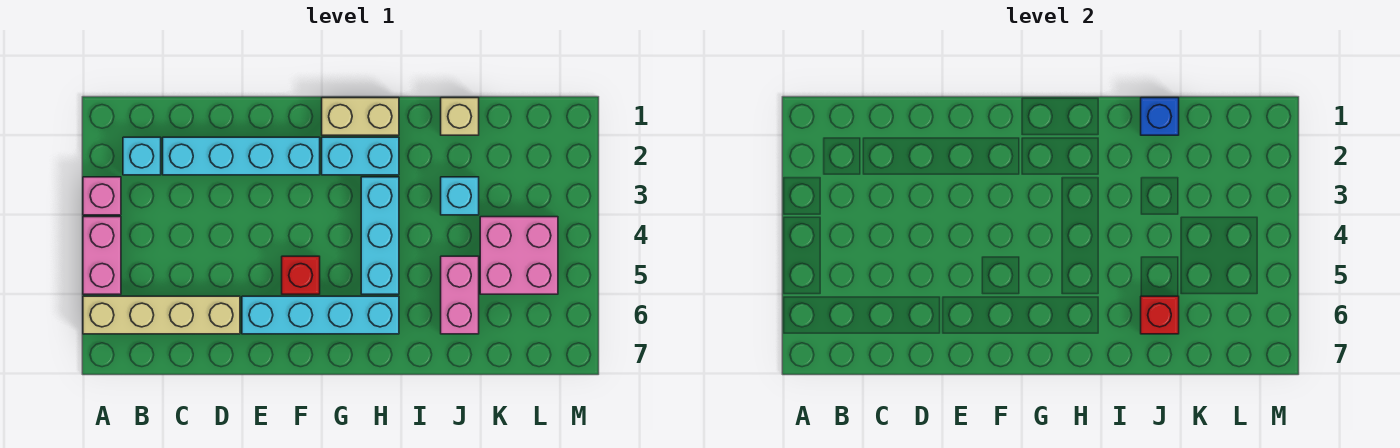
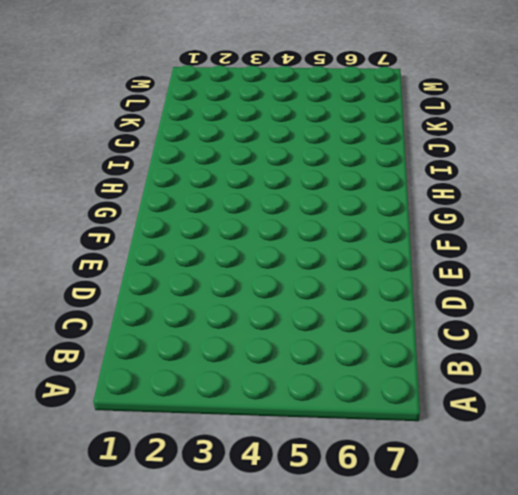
none -> pink brick A3 level 1
none -> pink brick A4:A5 level 1
none -> tan brick A6:D6 level 1

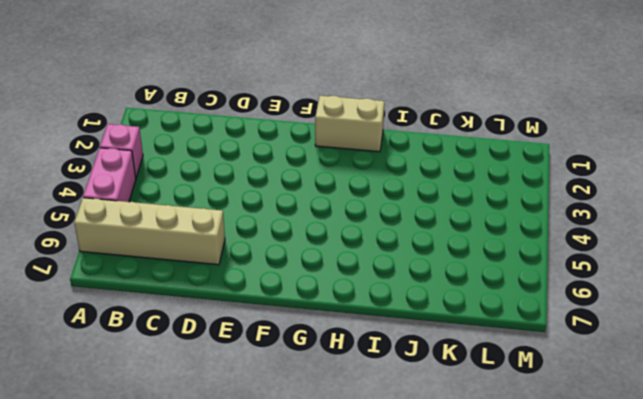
none -> cyan brick B2 level 1
none -> cyan brick C2:F2 level 1
none -> cyan brick E6:H6 level 1

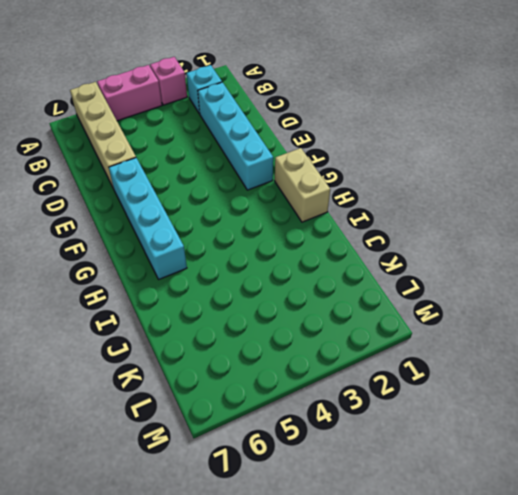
none -> red brick F5 level 1
none -> cyan brick G2:H2 level 1
none -> cyan brick H3:H5 level 1

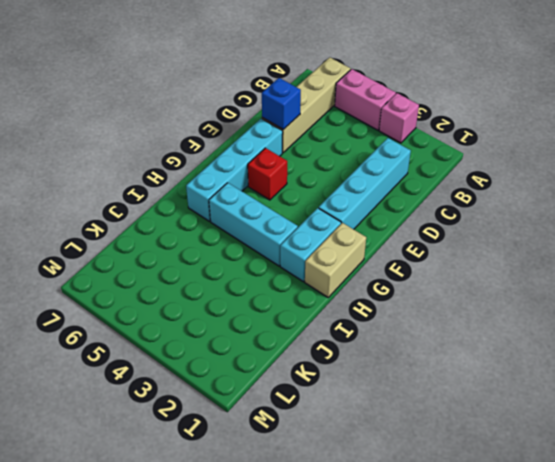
blue brick D6 level 2 -> blue brick J1 level 2
none -> cyan brick B2 level 1
none -> tan brick J1 level 1
none -> cyan brick J3 level 1

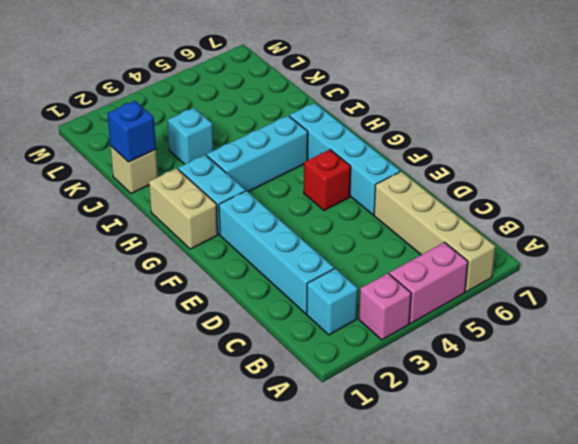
none -> pink brick J5:J6 level 1
none -> pink brick K4:L5 level 1
none -> red brick J6 level 2

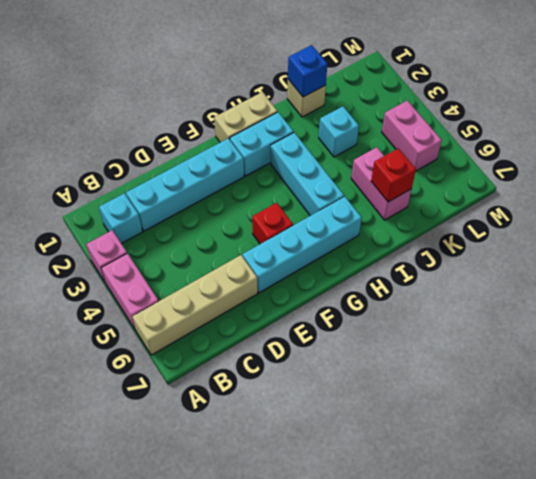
pink brick L4:L5 level 1 -> pink brick K4:L5 level 1

